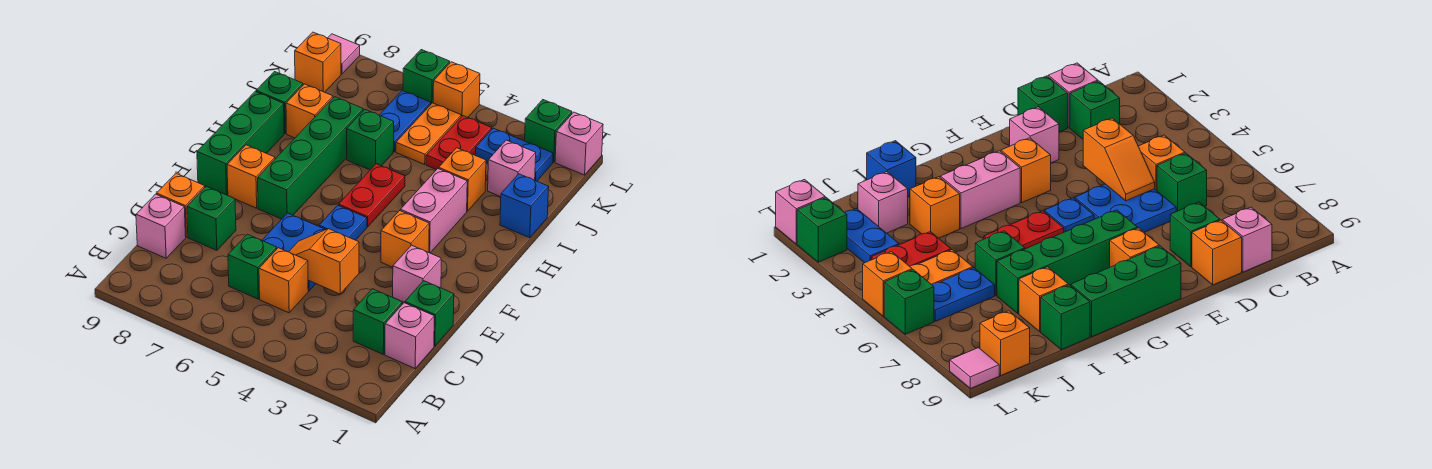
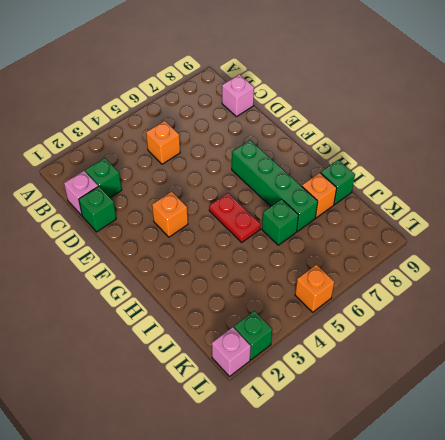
none -> green brick C6 level 1
none -> blue plate D5:E6 level 1
none -> green brick D8 level 1
none -> orange brick D9 level 1

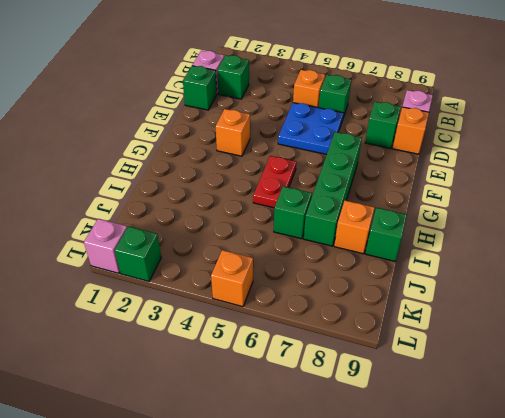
none -> pink brick E2 level 1
none -> blue plate F5 level 1
none -> orange brick F8 level 1
none -> green brick F9:H9 level 1

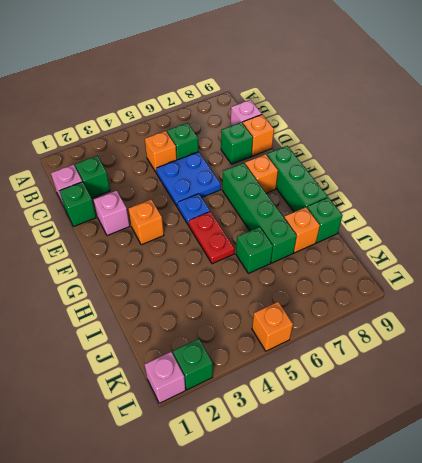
none -> pink brick G3:H3 level 1
none -> blue brick I1 level 1
none -> orange brick I3 level 1
none -> pink brick J2 level 1

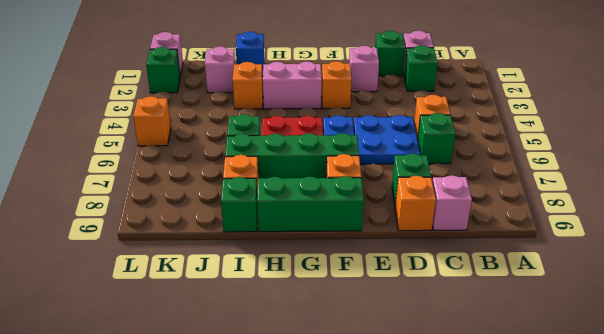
none -> red plate J4:K4 level 1
none -> orange plate J5:K5 level 1
none -> blue plate J6:K6 level 1
none -> blue plate K2:K3 level 1

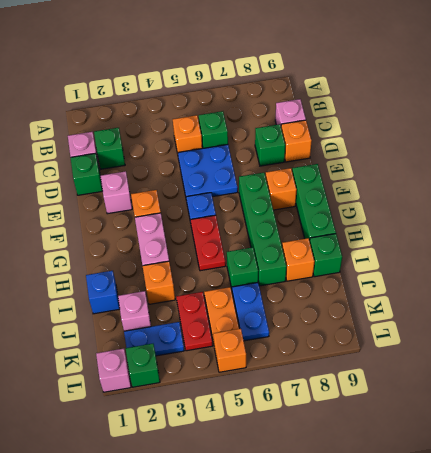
none -> orange brick K9 level 1
none -> green brick L6 level 1
none -> pink tile L9 level 1
none -> orange slope D4:D5 level 2 top 4

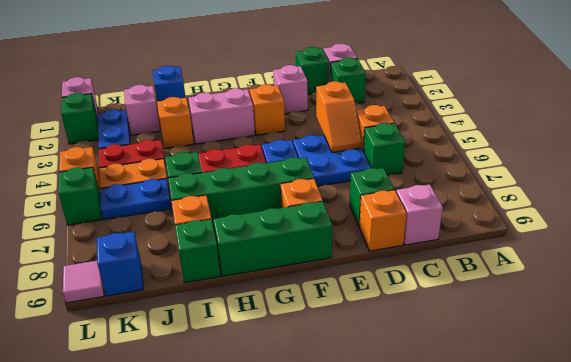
blue brick K9 level 1 -> orange brick K9 level 1

